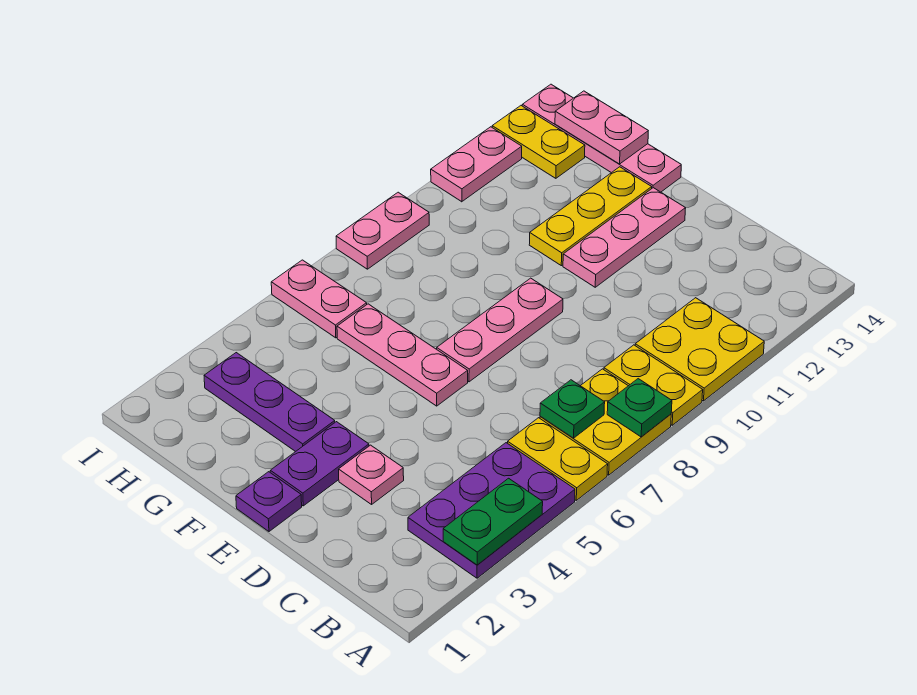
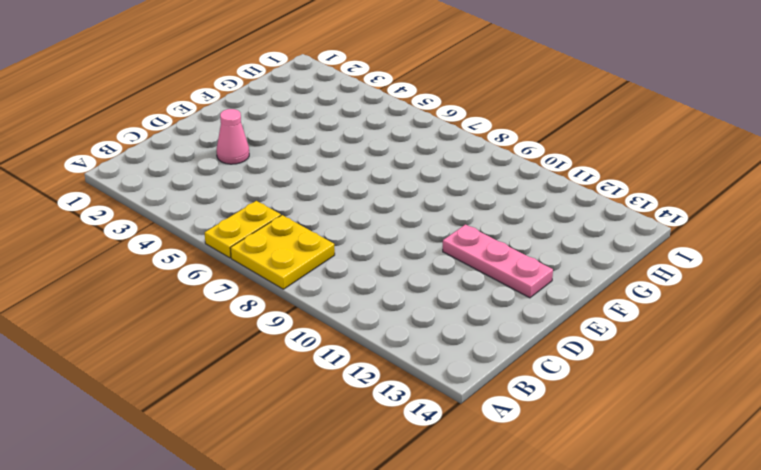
pink cone D3 level 1 -> pink plate D3 level 1
none -> purple plate A3:B5 level 1
none -> yellow plate A9:B9 level 1
none -> yellow plate A10:B11 level 1

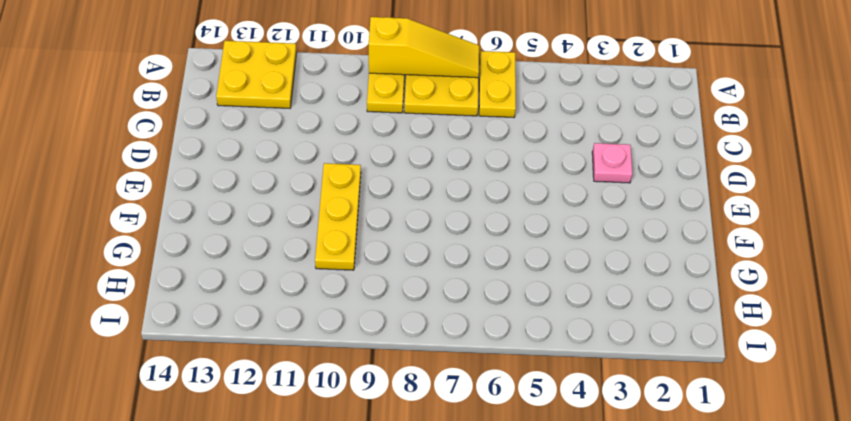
yellow slope A7:A9 level 2 top 9 -> green plate A8 level 2
yellow plate A12:B13 level 1 -> yellow plate A10:B11 level 1
yellow plate E10:G10 level 1 -> yellow plate F11:F13 level 1
none -> purple plate A3:B5 level 1
none -> purple plate E1 level 1
none -> purple plate E2:E3 level 1

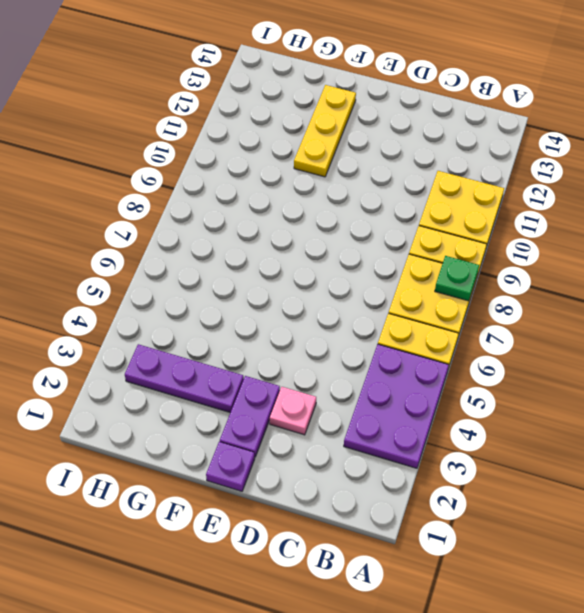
none -> pink plate E6:G6 level 1
none -> pink plate E7:E9 level 1
none -> pink plate E11:E13 level 1

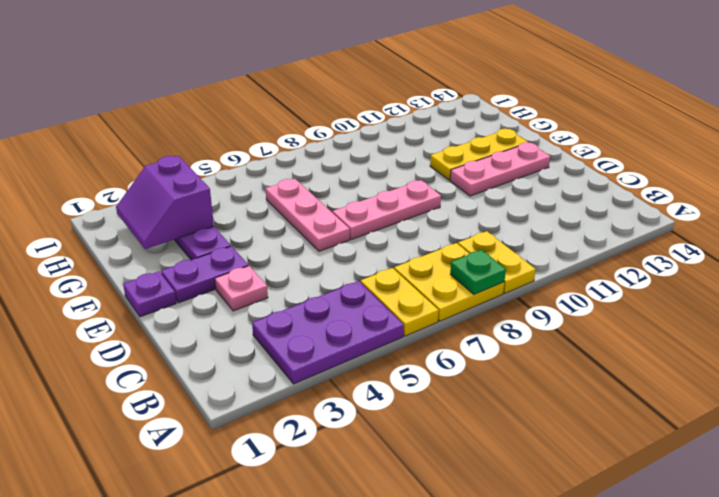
purple slope G2:H3 level 2 top 3 -> none
none -> yellow plate A10:B11 level 1
none -> pink plate F14:I14 level 1
none -> pink plate H6:I6 level 1

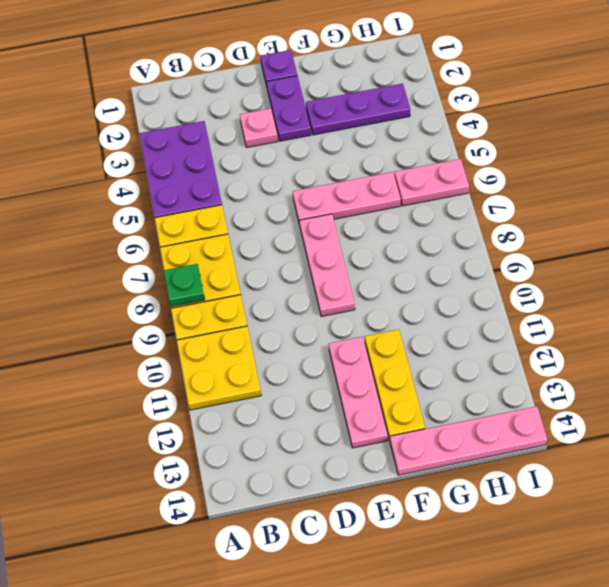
none -> yellow plate H13:I13 level 1
none -> pink plate I8:I9 level 1
none -> pink plate I11:I12 level 1

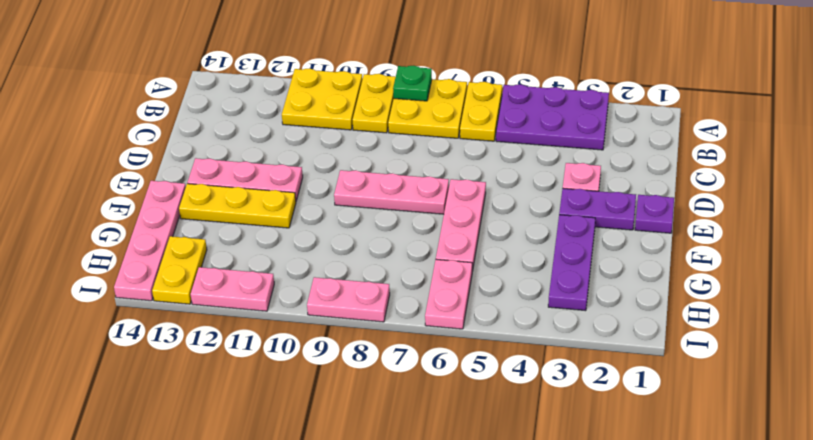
none -> green plate A3:A4 level 2
none -> green plate B7 level 2
none -> pink plate G14:H14 level 2

